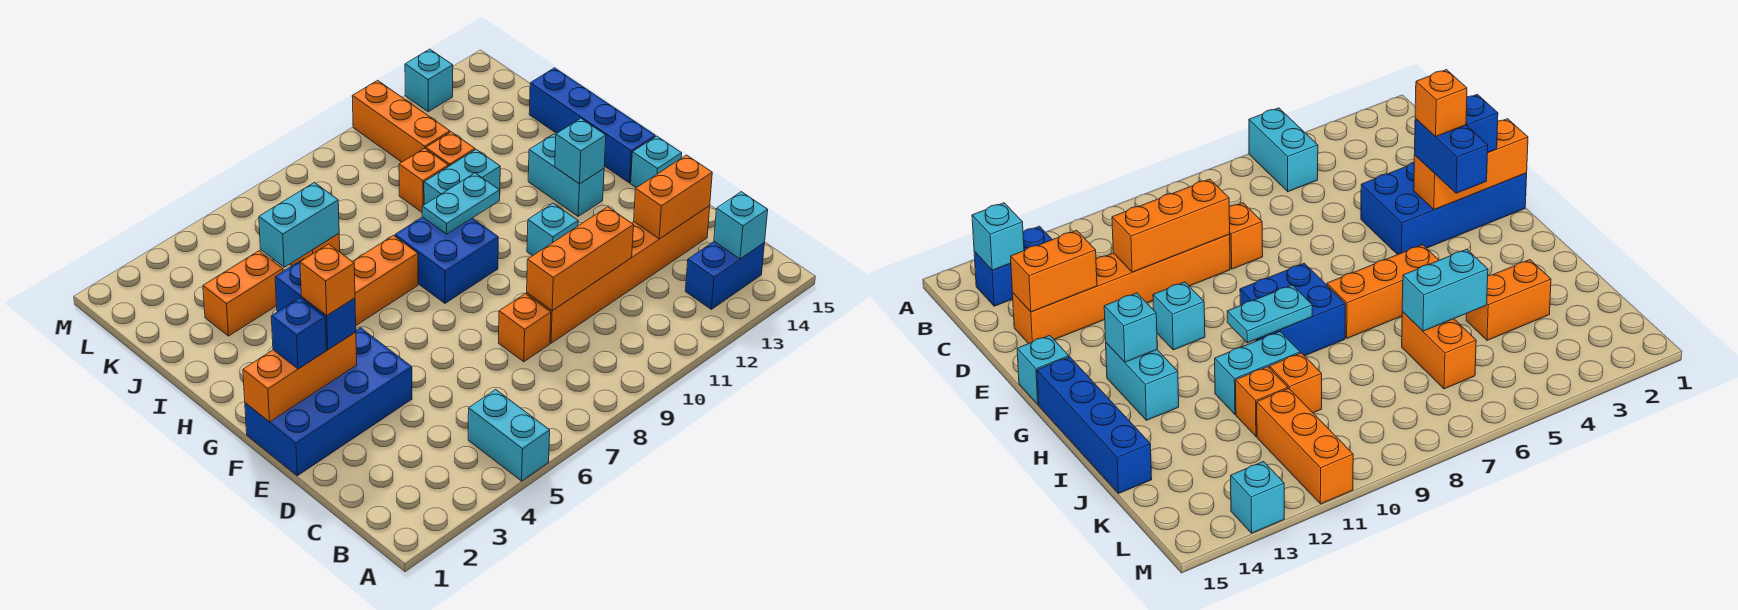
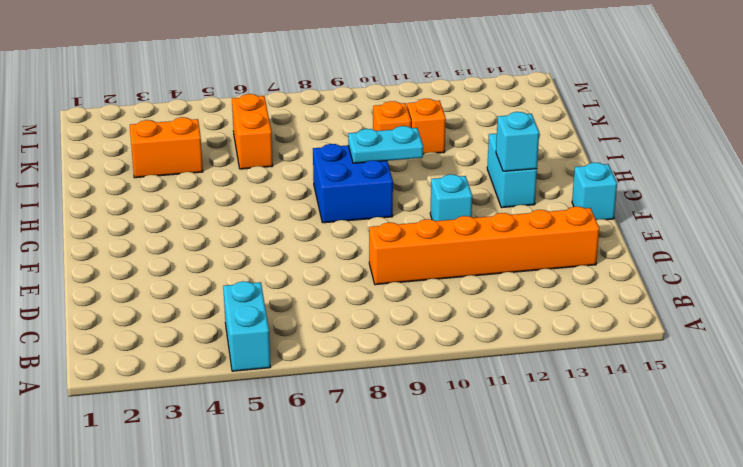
none -> blue brick B13:B14 level 1
none -> orange brick D8 level 1
none -> blue brick E1:F4 level 1

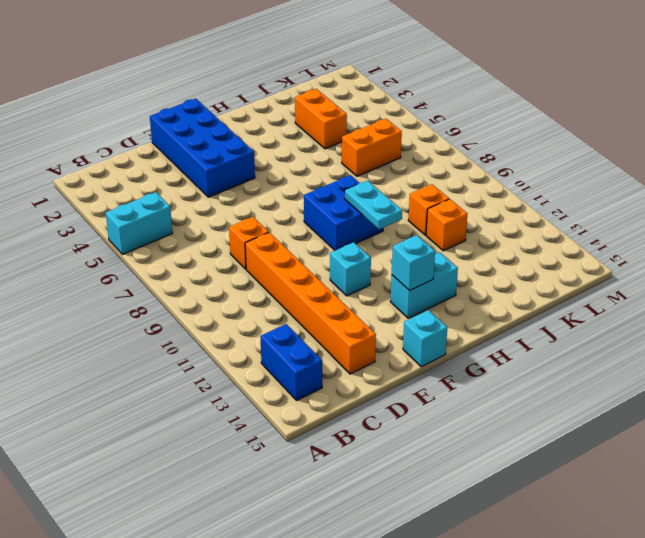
none -> blue brick G15:J15 level 1
none -> orange brick H5:H7 level 1
none -> cyan brick I10:I11 level 1

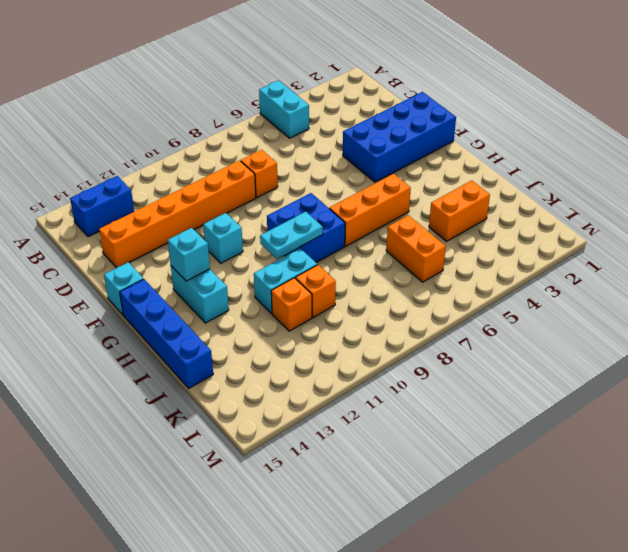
none -> orange brick K11:M11 level 1
none -> cyan brick M13 level 1
none -> cyan brick B14 level 2

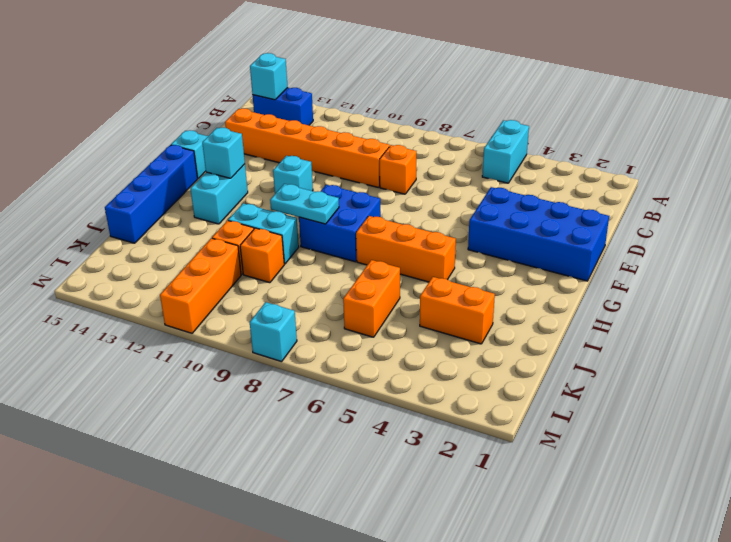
cyan brick M8 level 1 -> cyan brick M13 level 1
none -> orange brick D9:D11 level 2
none -> orange brick D13:D14 level 2
none -> orange brick F1:F3 level 2

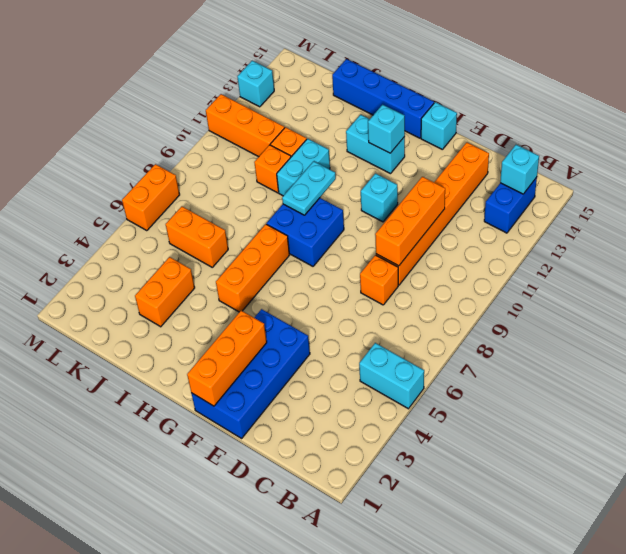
orange brick M6:M7 level 1 -> orange brick D13:D14 level 2
none -> cyan brick J5:J6 level 2
none -> blue brick F2 level 3
none -> blue brick F3:G3 level 3

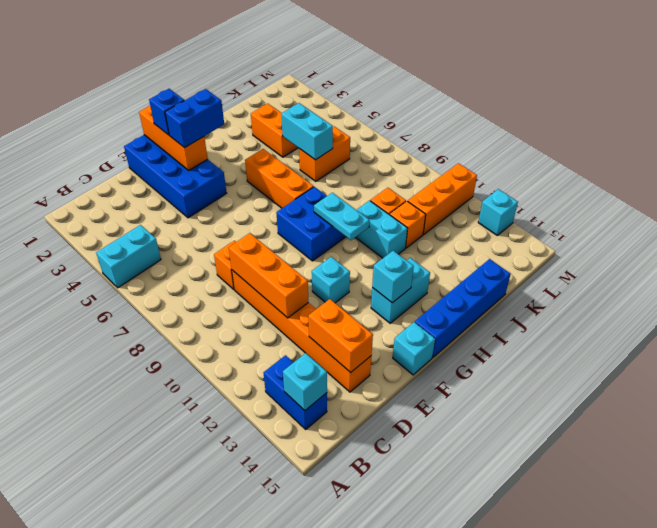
none -> orange brick F3 level 4

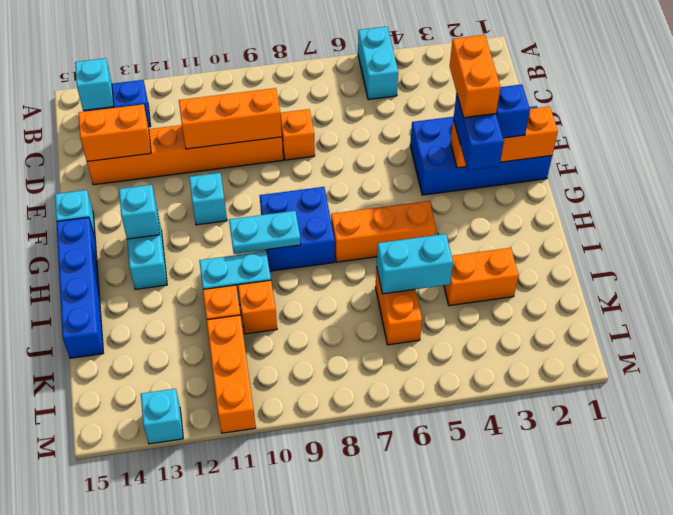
orange brick E3:F3 level 4 -> orange brick F3 level 4

